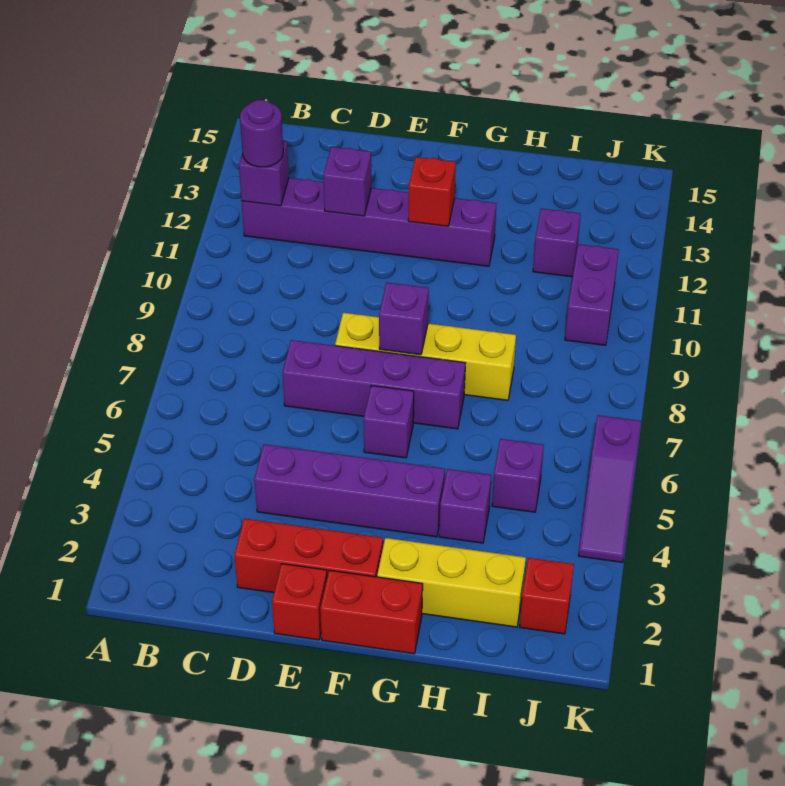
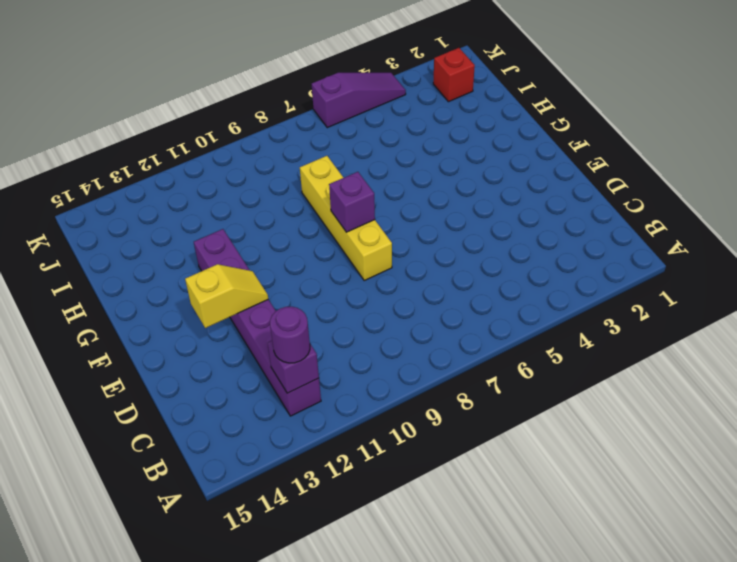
yellow slope E12:E13 level 2 top 13 -> none
none -> red brick D2:F2 level 1
none -> purple brick D4:G4 level 1
none -> purple brick D7:G7 level 1

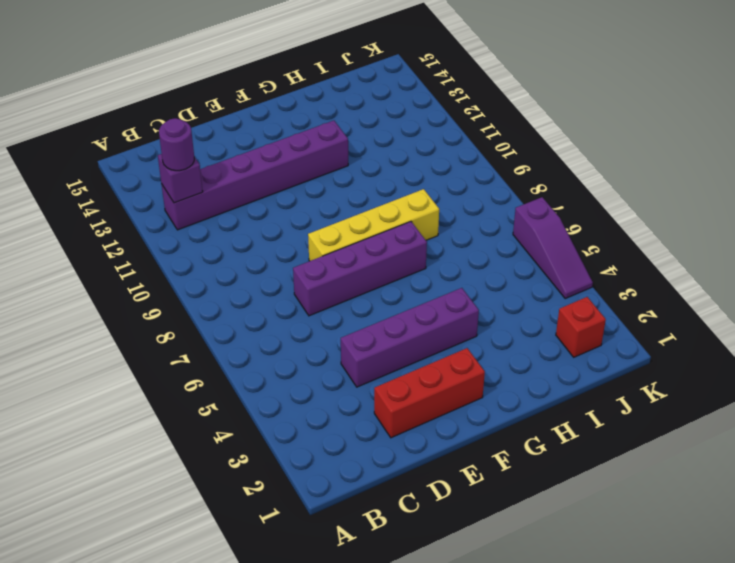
none -> red brick E1 level 1
none -> red brick F1:G1 level 1
none -> purple brick F6 level 1

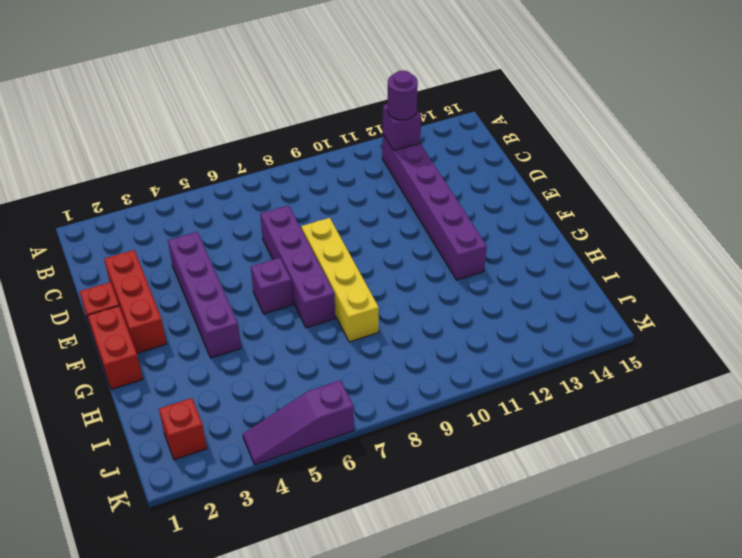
none -> yellow brick G2:I2 level 1
none -> purple brick H4 level 1
none -> purple brick I5 level 1

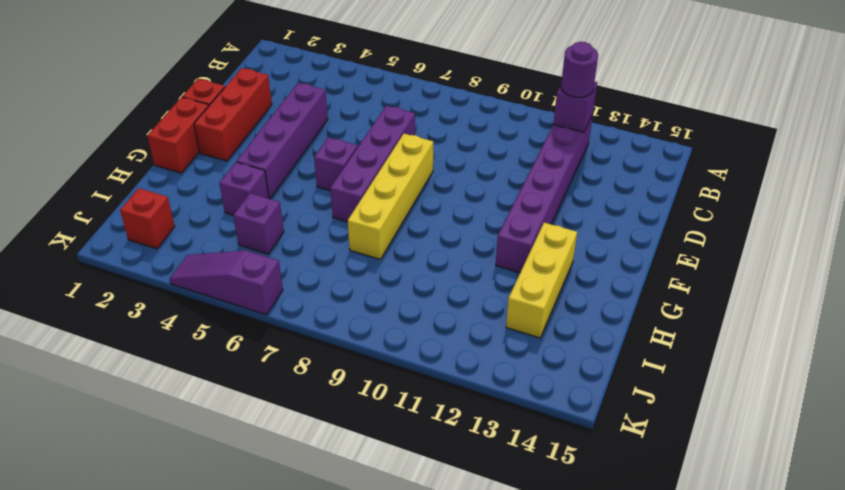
yellow brick G13:I13 level 1 -> yellow brick G2:I2 level 1
none -> purple brick I12 level 1
none -> purple brick J10:J11 level 1
none -> purple brick D12 level 2

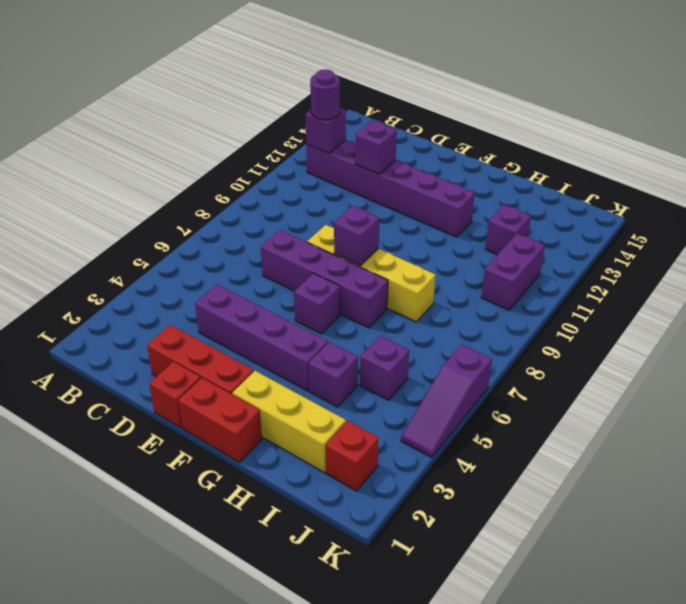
none -> red brick F12 level 2

